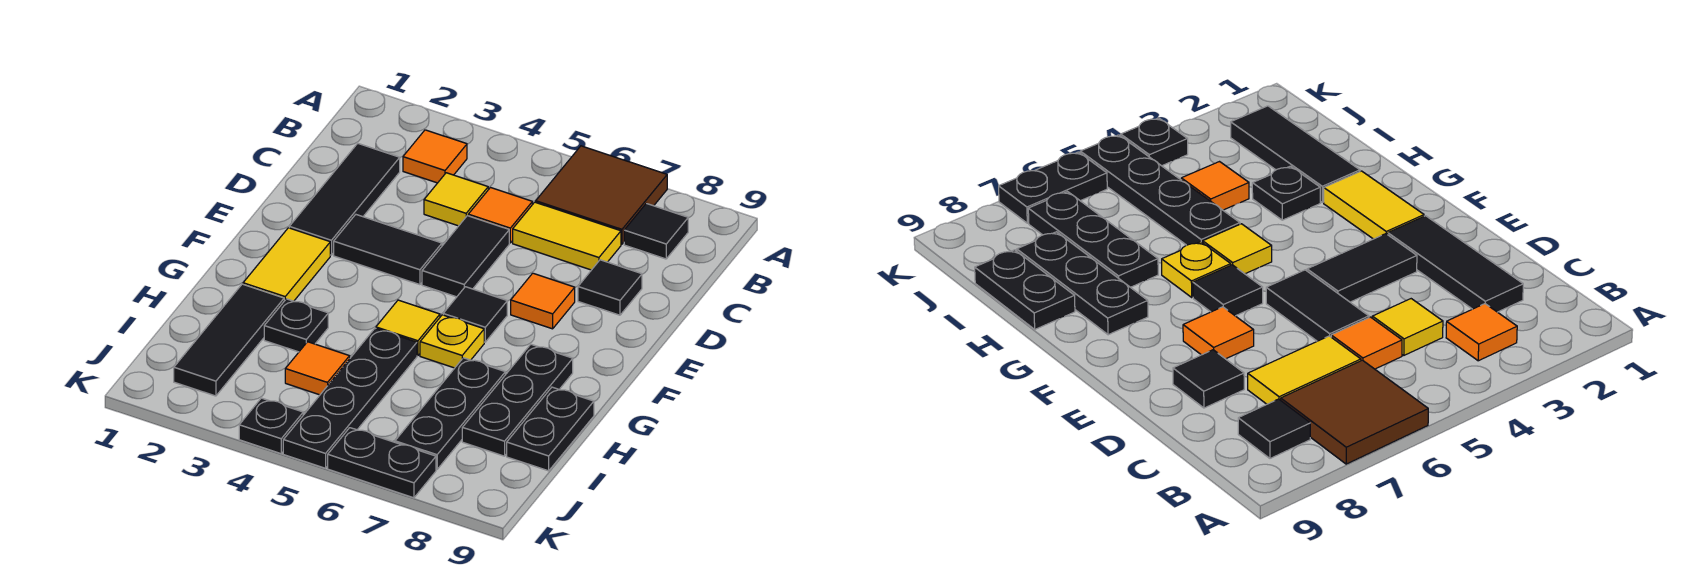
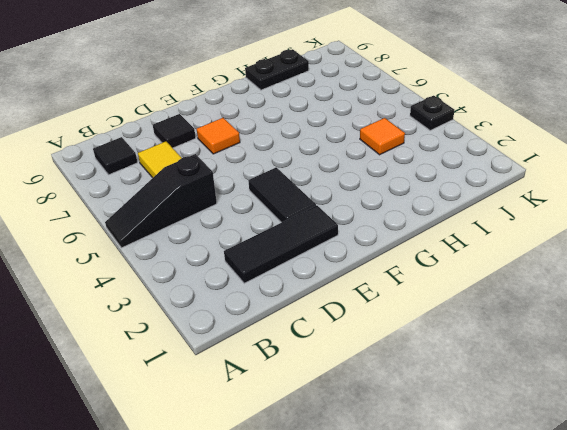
black slope A5:C5 level 1 top C -> orange tile C5 level 1
none -> brown tile A6:B7 level 1
none -> orange tile B3 level 1
none -> yellow tile C4 level 1

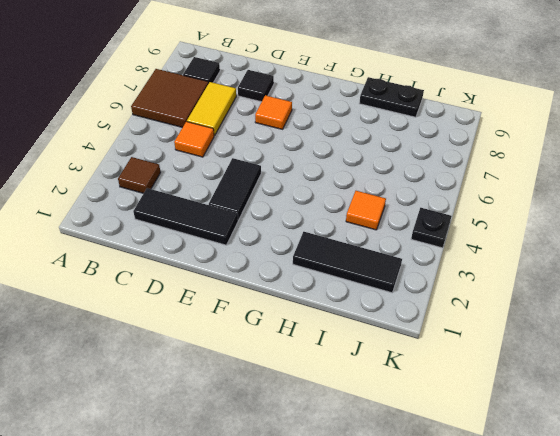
brown tile B3 level 1 -> orange tile B3 level 1
none -> yellow tile C4 level 1
none -> black tile D5:E5 level 1
none -> yellow tile F2:G2 level 1

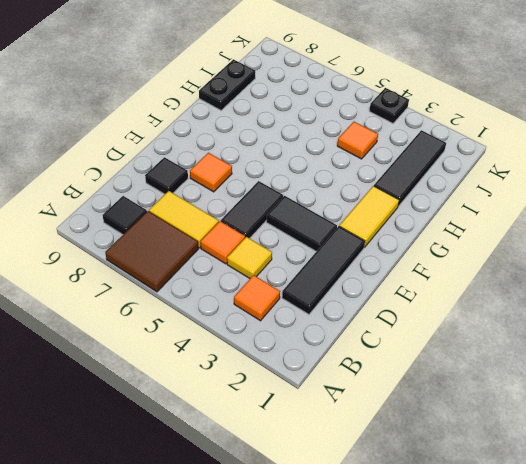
none -> black tile F6 level 1
none -> yellow tile G5 level 1
none -> yellow plate G6 level 1

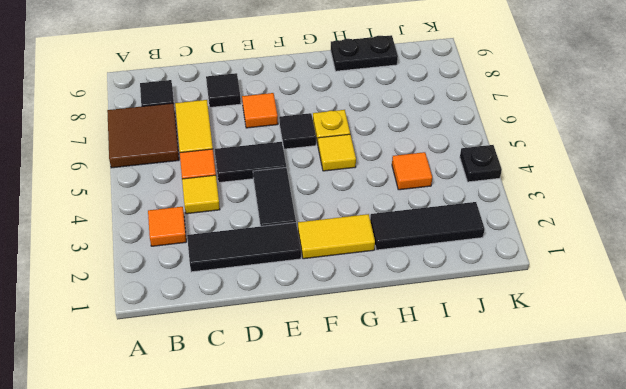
none -> black plate G8:I8 level 1
none -> black plate H3 level 1
none -> black plate H5:K5 level 1

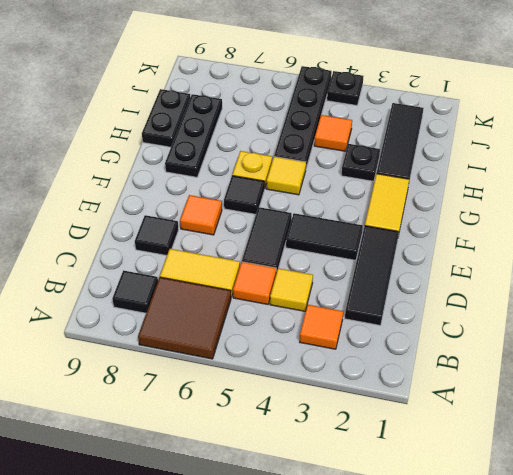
none -> black plate H7:J7 level 1
none -> black plate K6:K7 level 1

